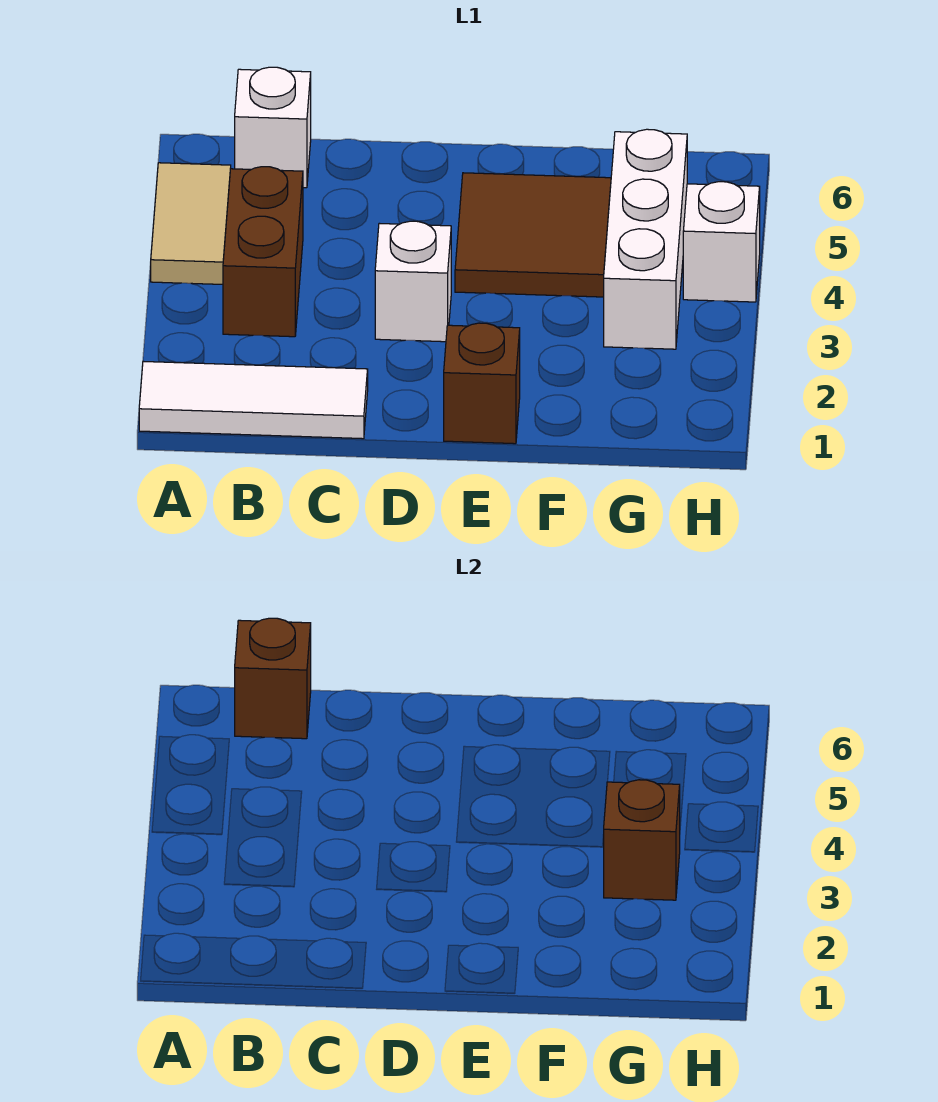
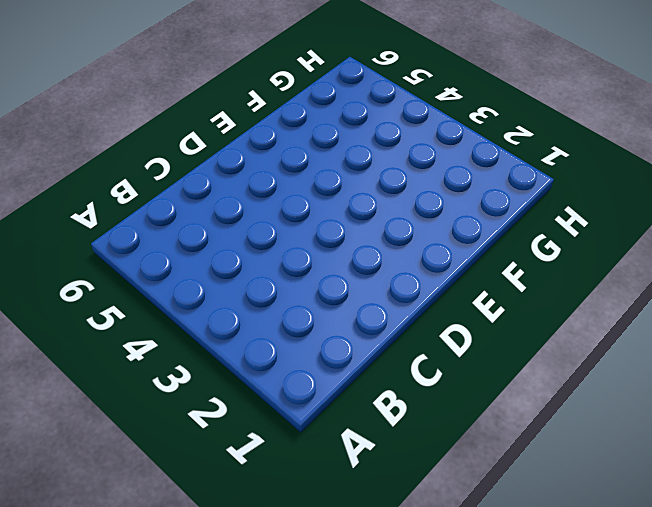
none -> white tile A1:C1 level 1
none -> tan tile A4:A5 level 1

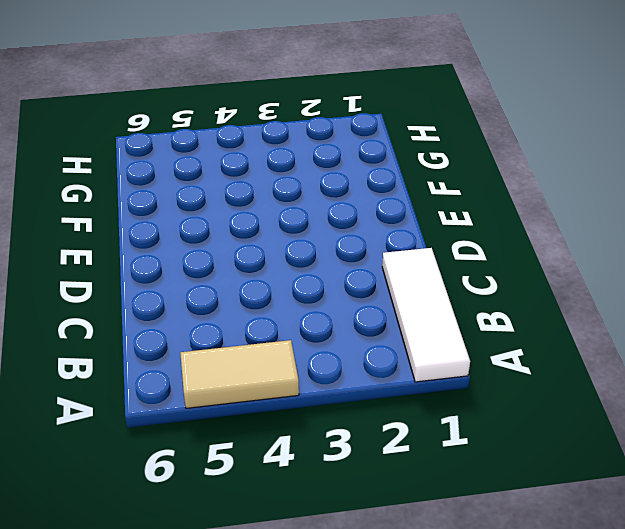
none -> brown brick B3:B4 level 1
none -> white brick B6 level 1

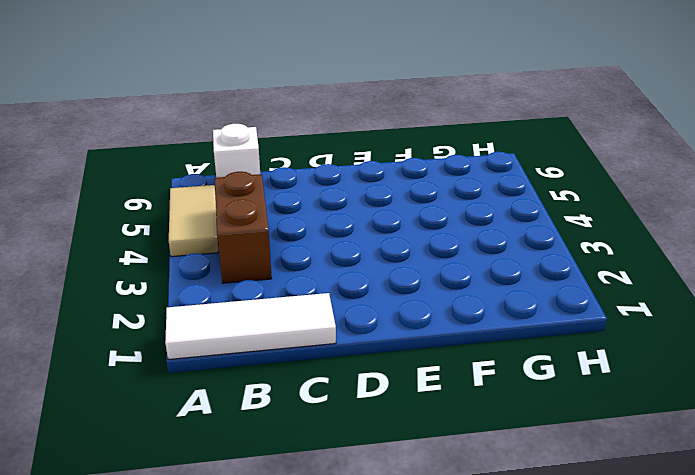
none -> white brick D3 level 1
none -> brown brick E1 level 1

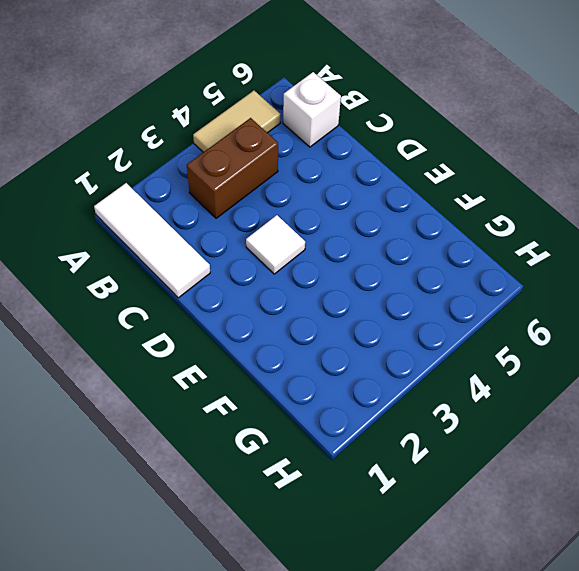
white tile D3 level 1 -> white brick D3 level 1
none -> brown brick E1 level 1
none -> brown tile E4:F5 level 1

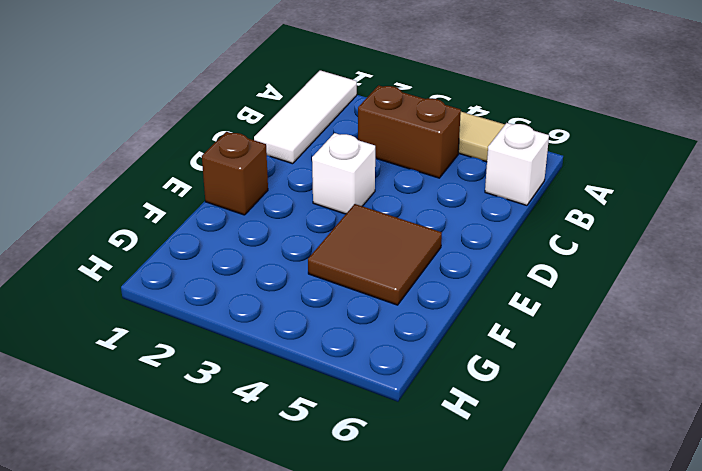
none -> white brick G3:G5 level 1
none -> white brick H4 level 1

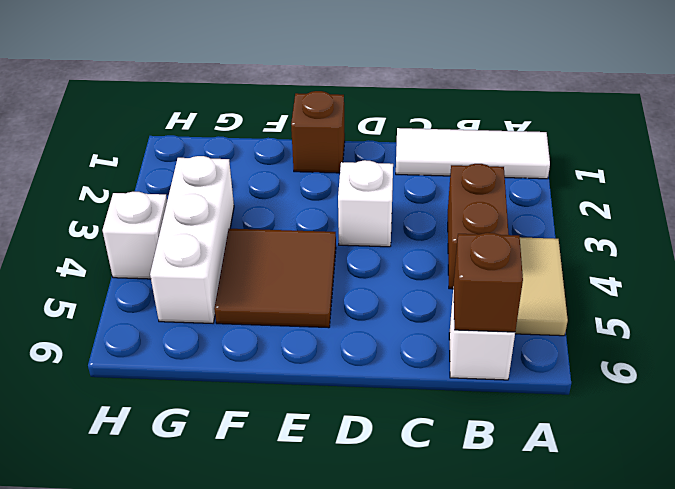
none -> brown brick G3 level 2

